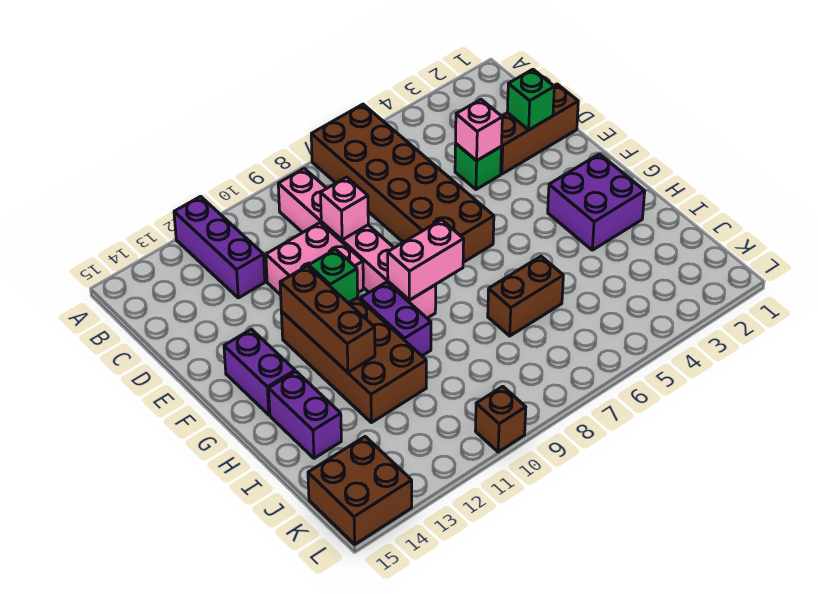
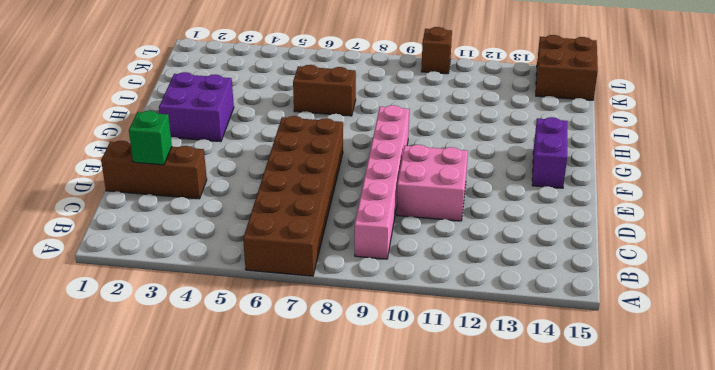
none -> purple brick A12:C12 level 1
none -> green brick D4 level 1
none -> brown brick F11:I12 level 1

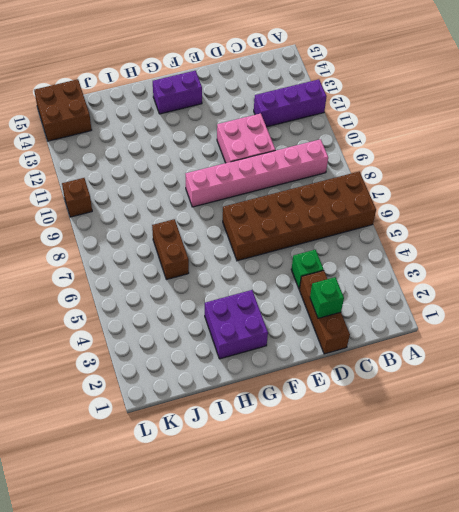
none -> brown brick F11:I12 level 1
none -> purple brick G10:H10 level 1
none -> purple brick H14:I14 level 1

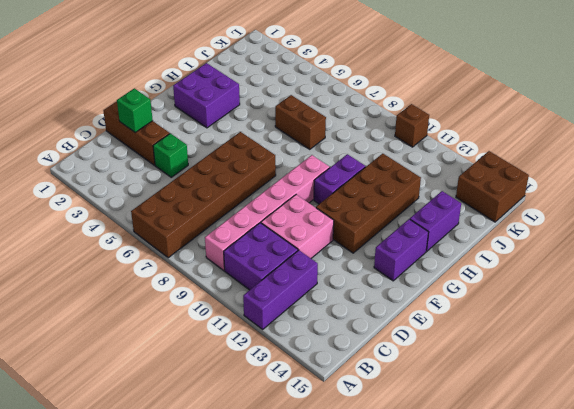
purple brick B10:C11 level 1 -> none
none -> pink brick D4 level 2
none -> pink brick D9 level 2
none -> green brick F11 level 2

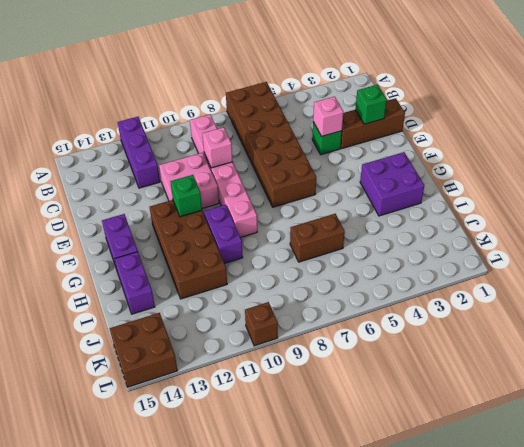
none -> brown brick F12:H12 level 2
none -> pink brick G8:G9 level 2

